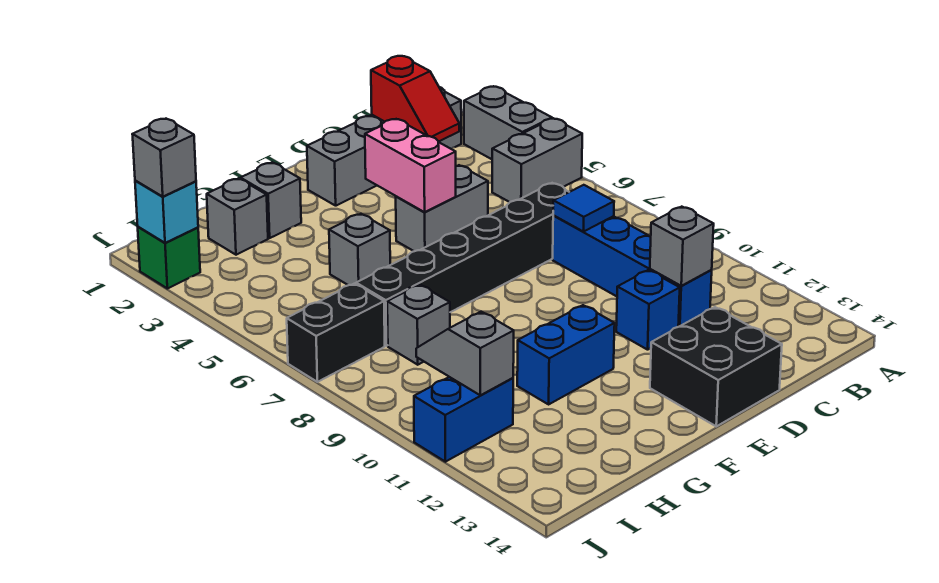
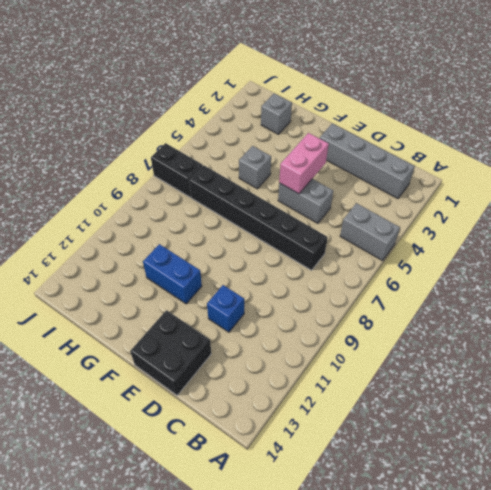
none -> grey brick A3:A4 level 1
none -> blue brick C8:C11 level 1
none -> grey brick G2 level 1

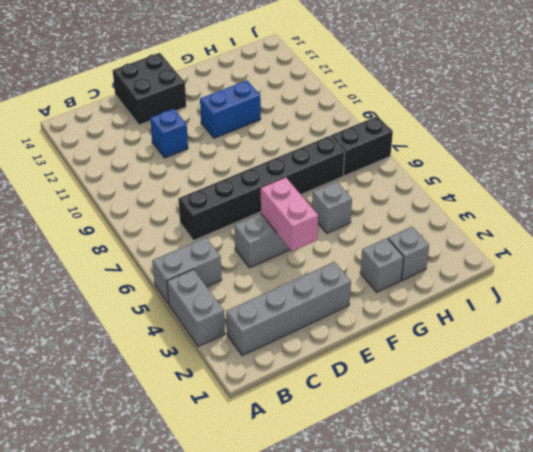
none -> blue brick C8:C11 level 1
none -> grey brick H8 level 1
none -> blue brick I11:J11 level 1

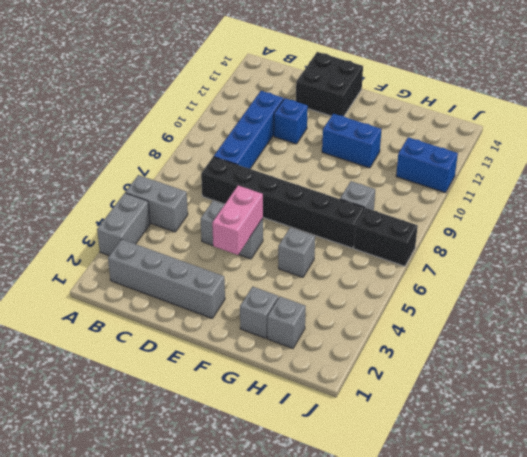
none -> green brick J2 level 1
none -> red slope C2:C3 level 2 top 2
none -> blue tile C8 level 2

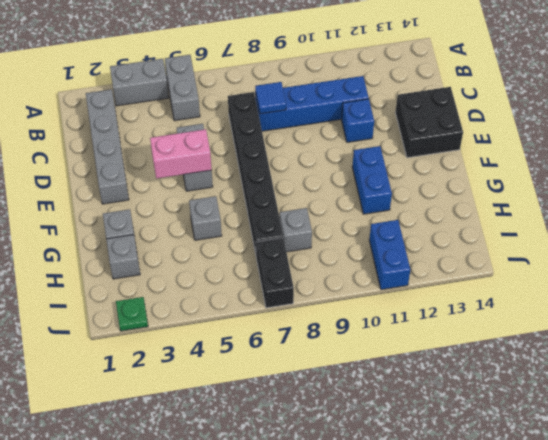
green plate J2 level 1 -> green brick J2 level 1
none -> red slope C2:C3 level 2 top 2
none -> grey brick C11 level 2
none -> grey slope I10:I11 level 2 top 11

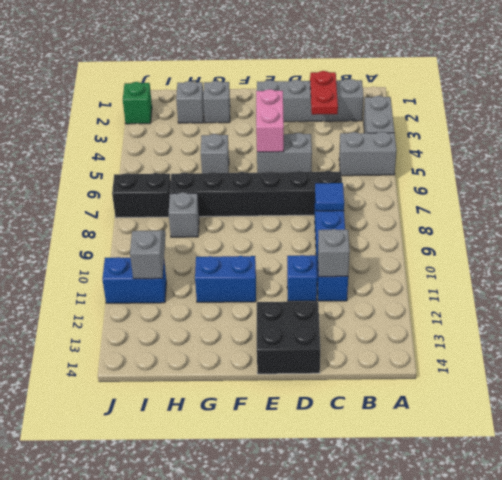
red plate C2:C3 level 2 -> red slope C2:C3 level 2 top 2
none -> cyan brick J2 level 2
none -> grey brick J2 level 3

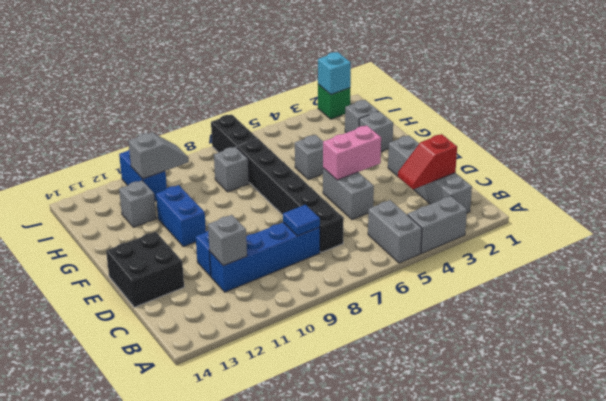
grey brick H12 level 1 -> grey brick J2 level 3

